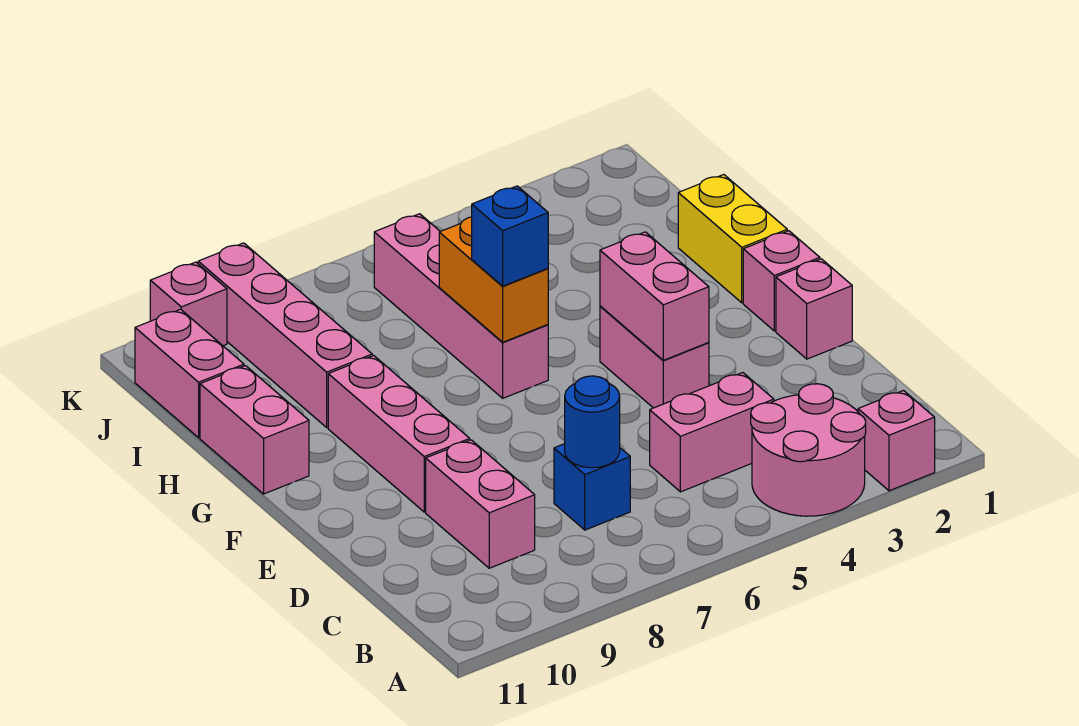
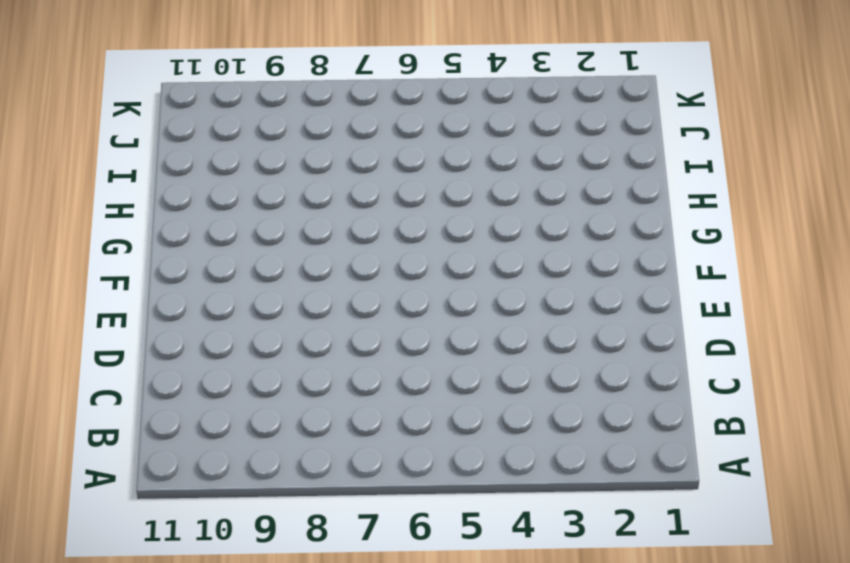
none -> pink brick A2 level 1
none -> pink round brick A3:B4 level 1
none -> pink brick C4:C5 level 1

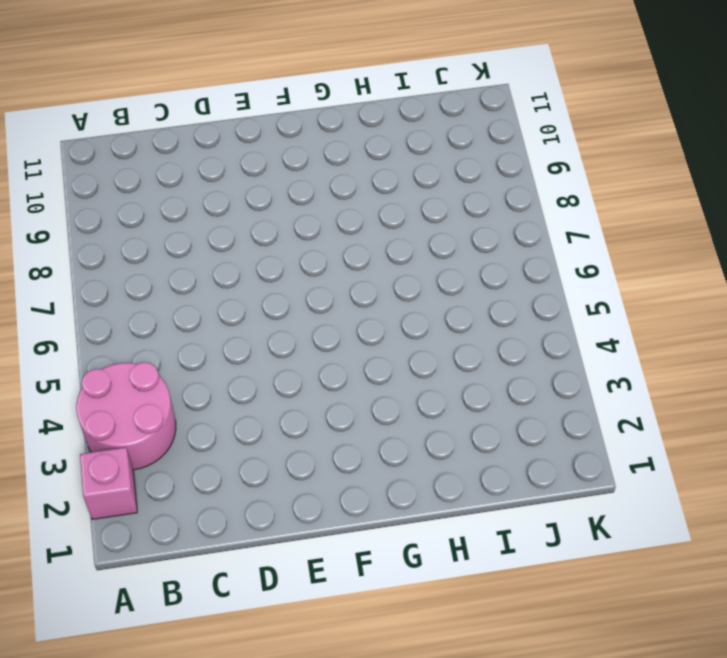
none -> pink brick C4:C5 level 1
none -> blue brick C7 level 1
none -> pink brick C9:D9 level 1

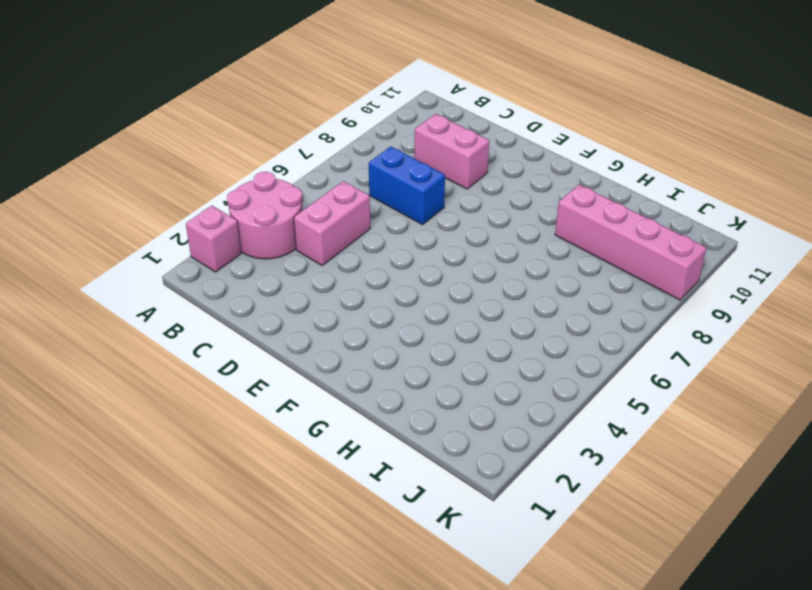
blue brick C7:D7 level 1 -> blue brick C7 level 1
none -> pink brick E1 level 1
none -> pink brick E4:F4 level 1
none -> pink brick E9:G9 level 1

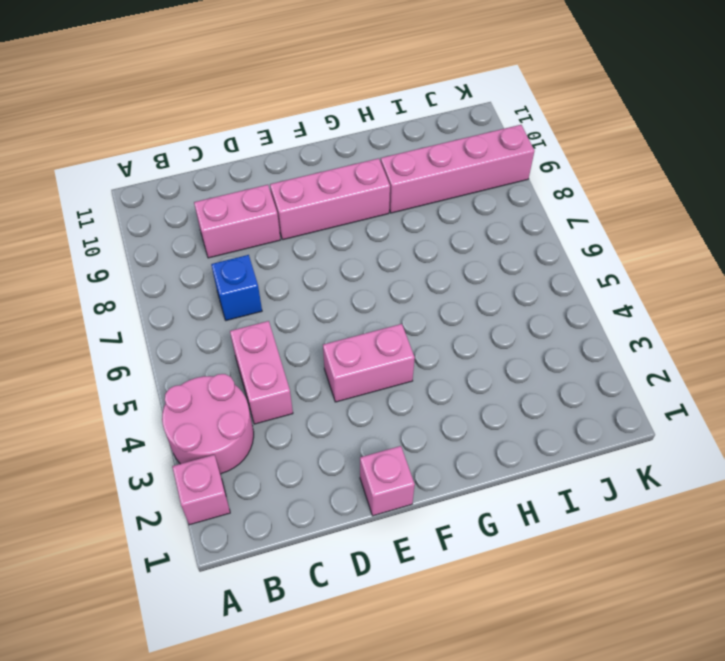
none -> pink brick F1 level 1
none -> yellow brick G1:H1 level 1
none -> pink brick G6:J6 level 1

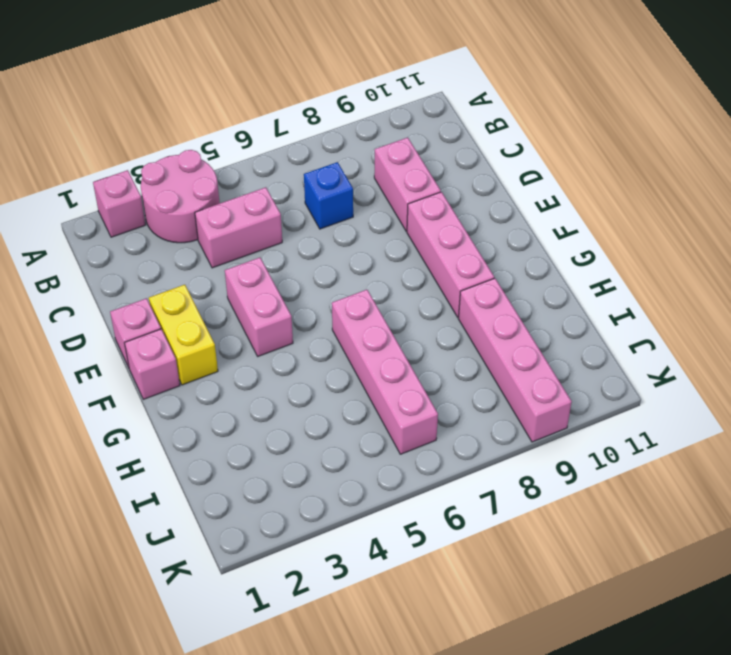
yellow brick E2:F2 level 1 -> yellow brick G1:H1 level 1
none -> pink brick G11:H11 level 1
none -> pink brick I11:J11 level 1
none -> pink brick K10 level 1

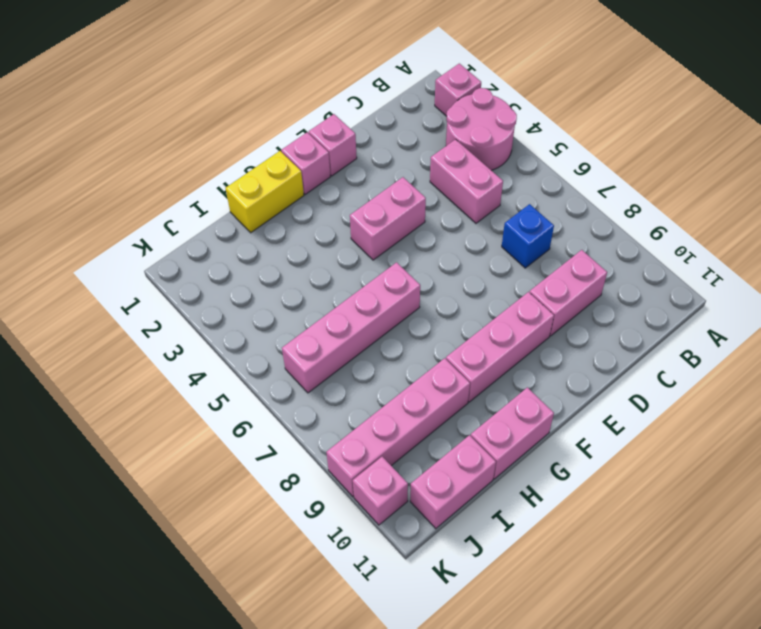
none -> blue round brick C7 level 2
none -> pink brick E4:F4 level 2
none -> orange brick G6:H6 level 2

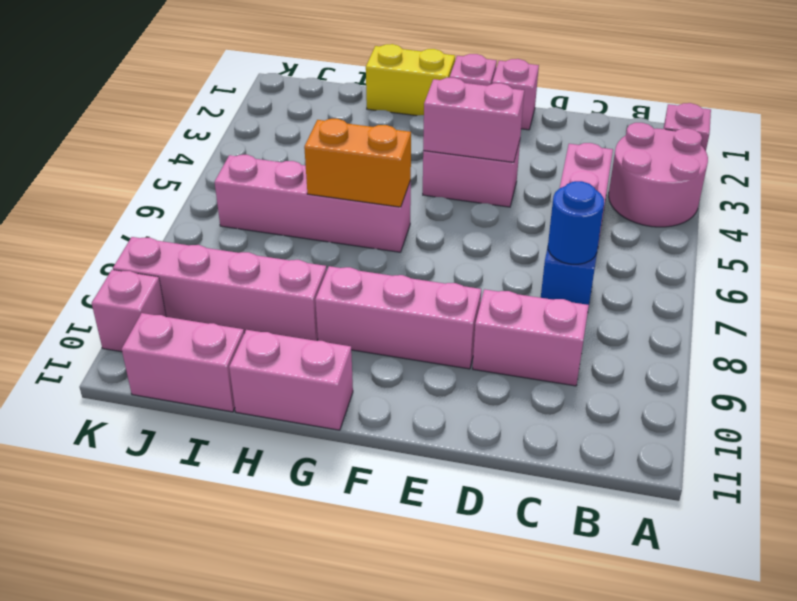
none -> blue brick G6 level 3

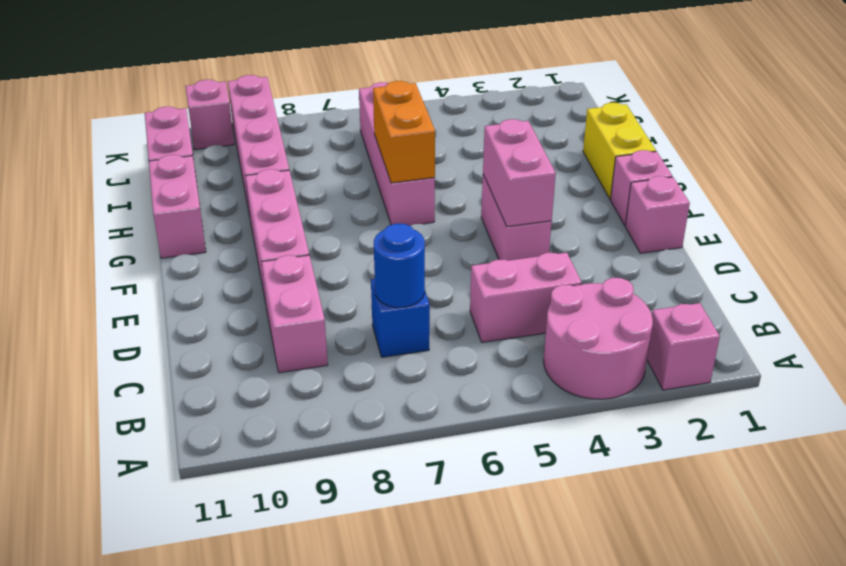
none -> blue brick G6 level 3

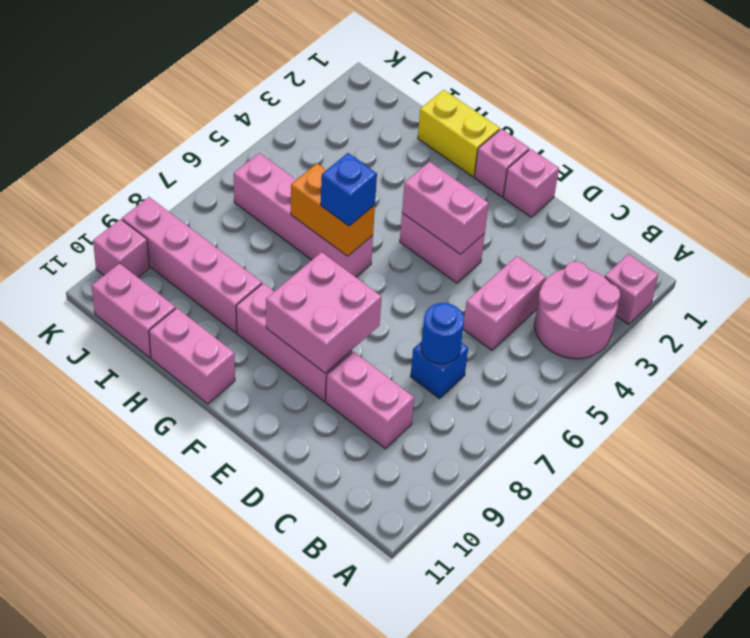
pink brick E8:F9 level 2 -> none

